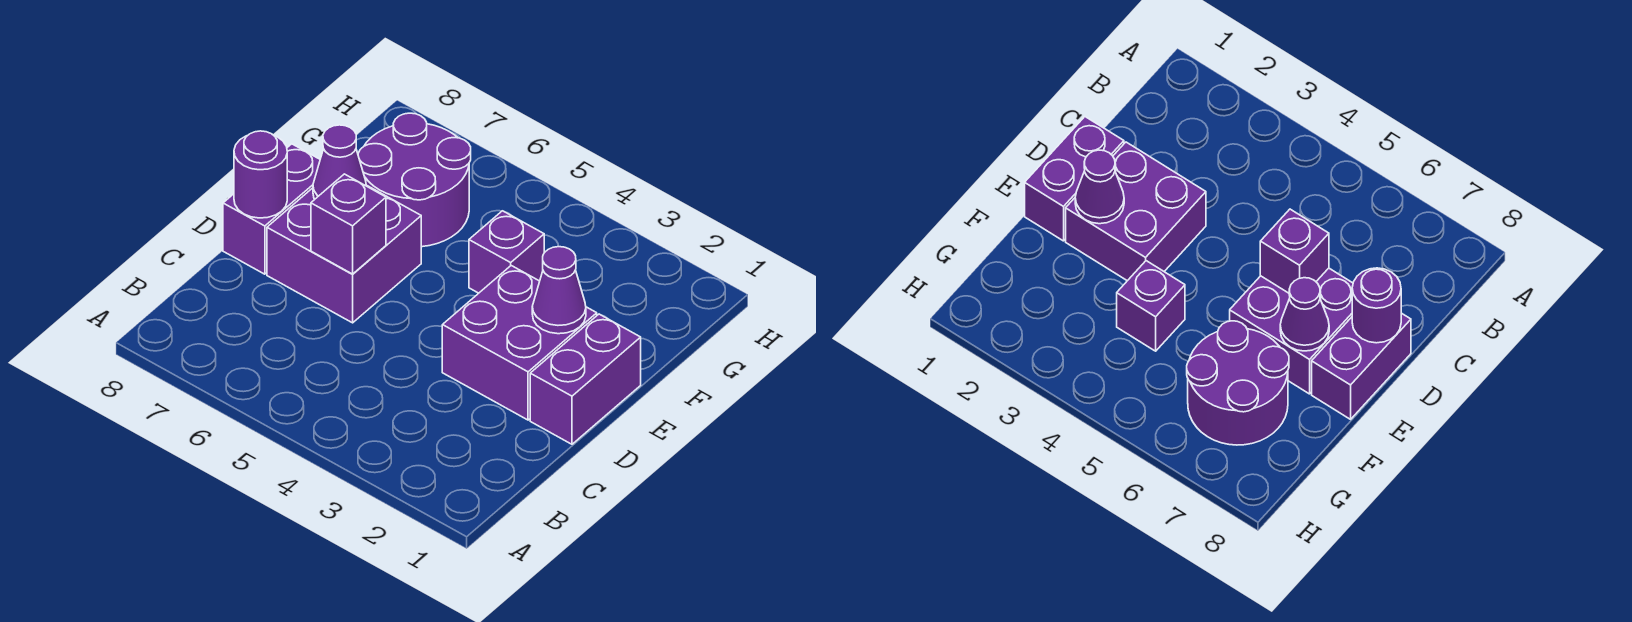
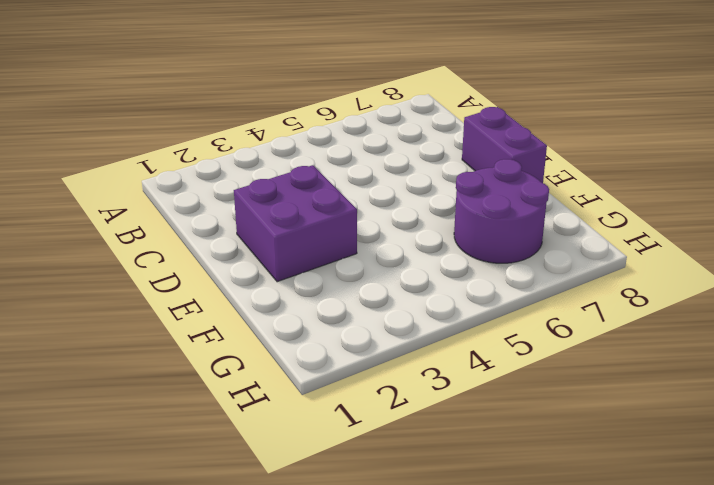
none -> purple brick D1:E1 level 1
none -> purple brick D6:E7 level 1

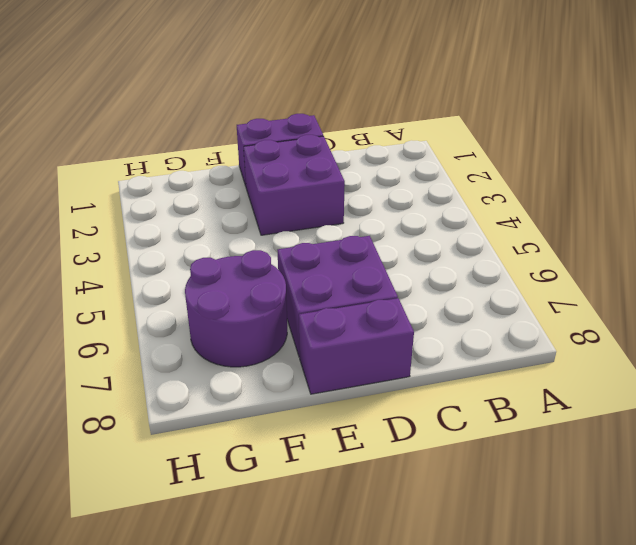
none -> purple brick F4 level 1
none -> purple brick D6 level 2

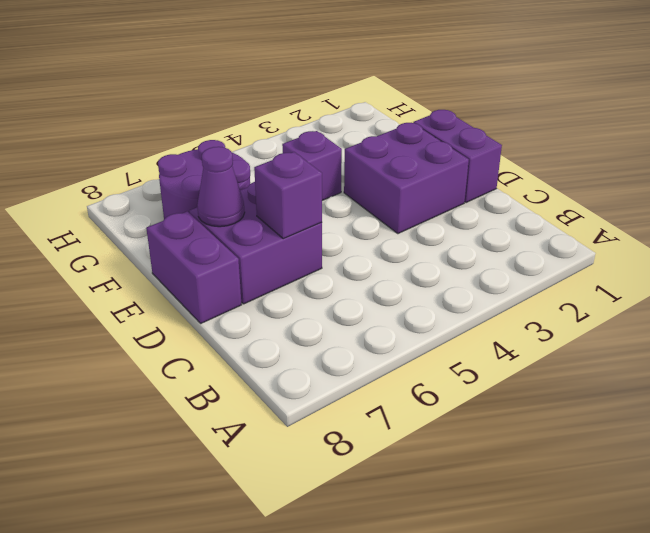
none -> purple round brick D8 level 2
none -> purple cone E2 level 2

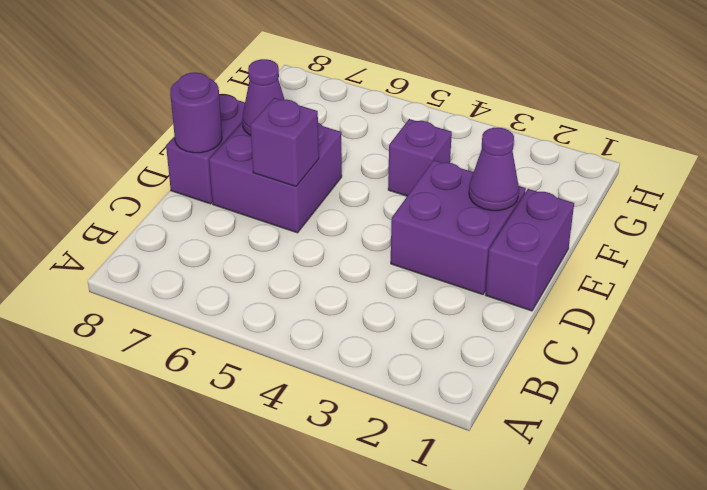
none -> purple round brick F6:G7 level 1

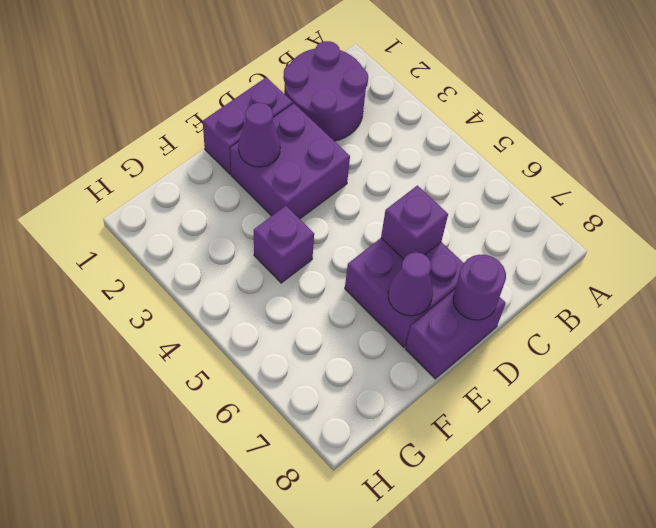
purple round brick B1:C2 level 1 -> purple round brick F6:G7 level 1

